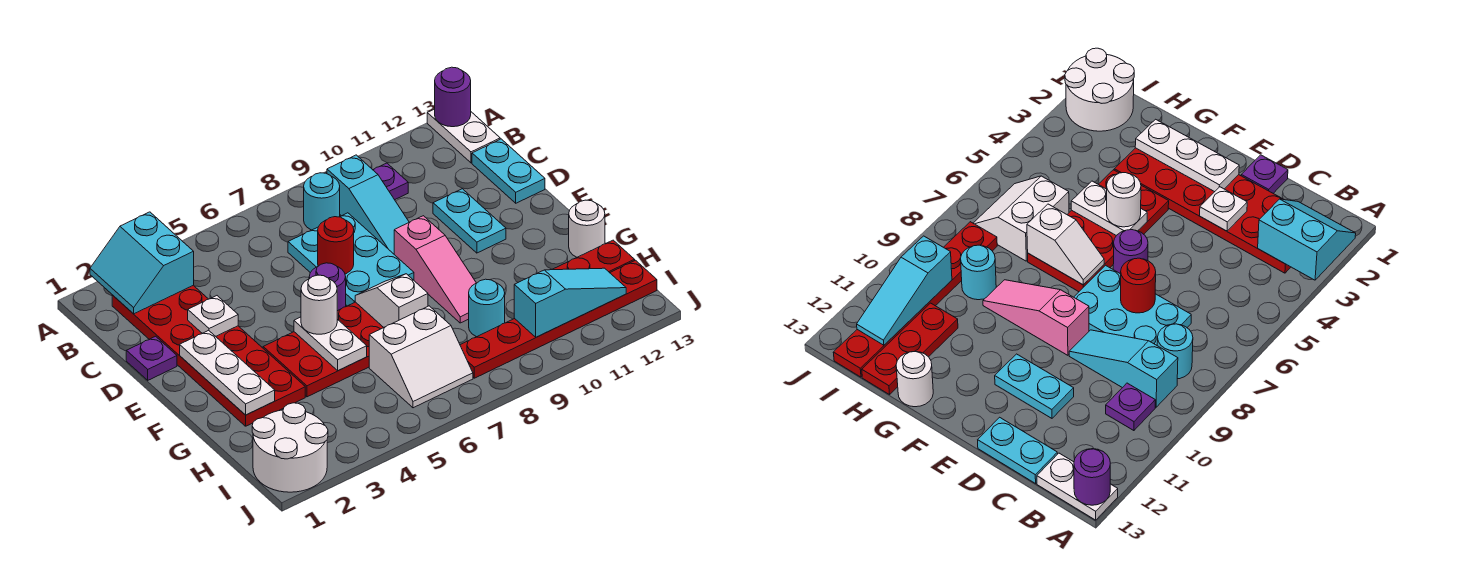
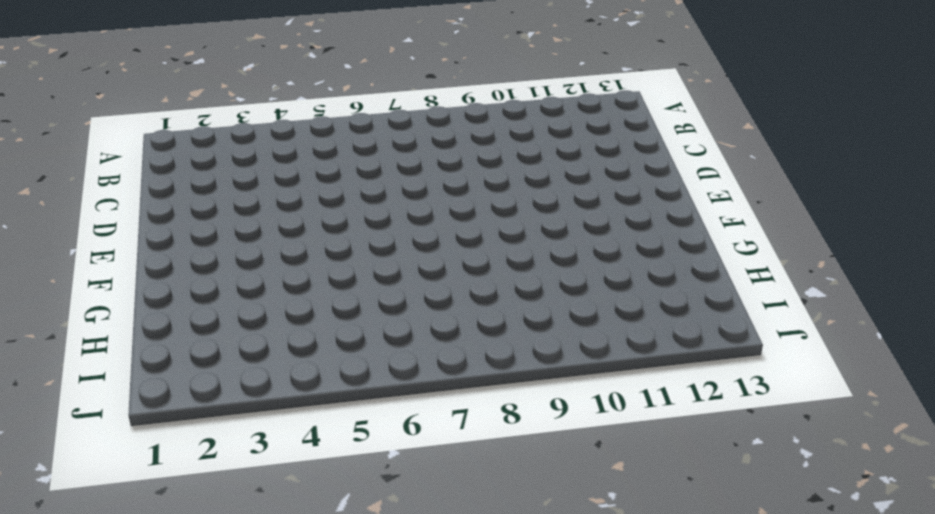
none -> white plate A13:B13 level 1
none -> red plate B2:G3 level 1
none -> cyan round brick B8 level 1

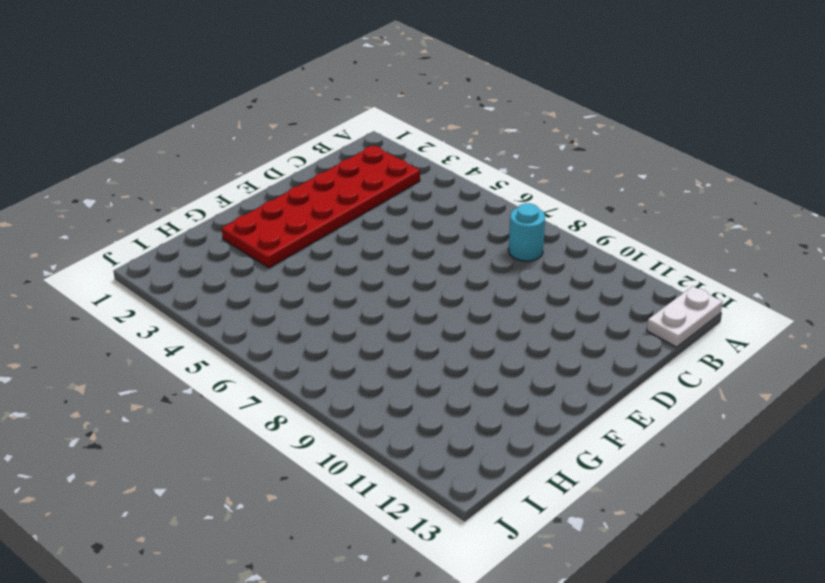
none -> cyan slope B9:D9 level 1 top B
none -> purple plate B10 level 1
none -> cyan plate C7:E8 level 1

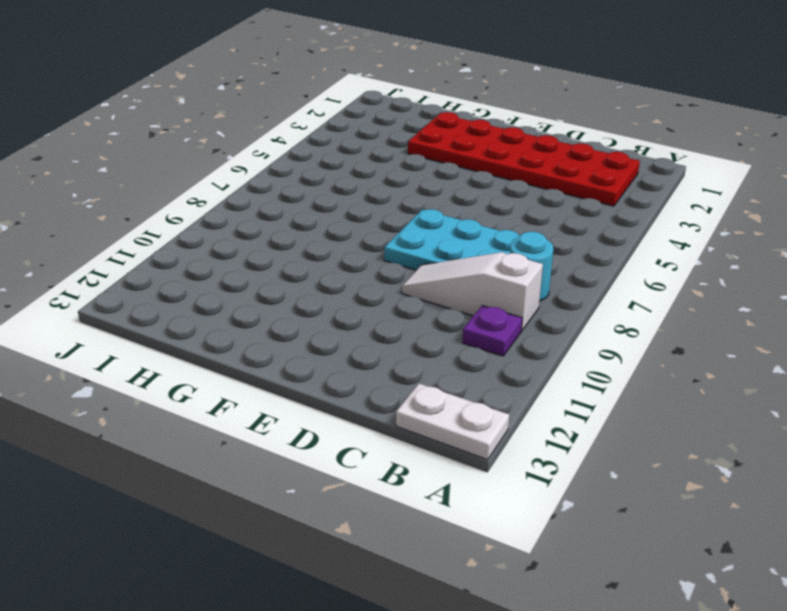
white slope B9:D9 level 1 top B -> cyan slope B9:D9 level 1 top B
none -> cyan plate C13:D13 level 1
none -> purple plate D1 level 1
none -> cyan plate D11:E11 level 1

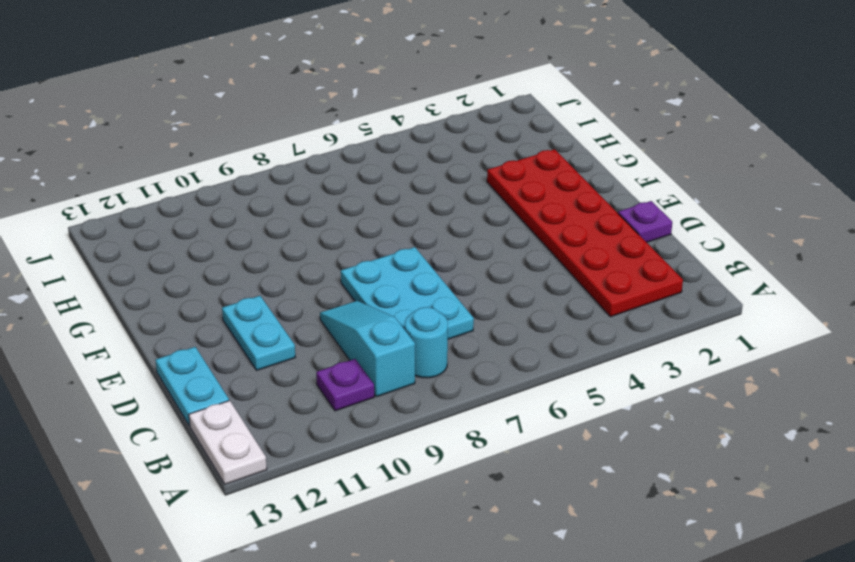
none -> purple round brick E6 level 1
none -> pink slope E9:G9 level 1 top E
none -> red plate F4:G7 level 1

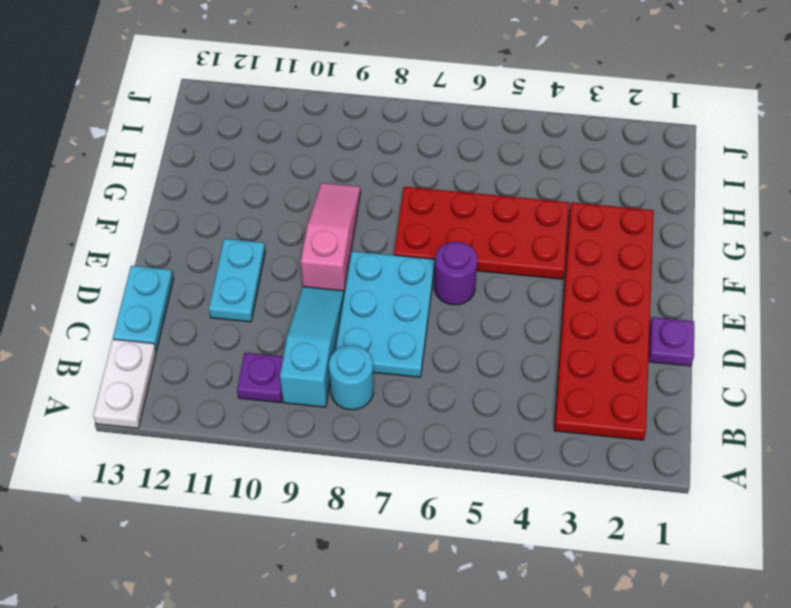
none -> white round brick G13 level 1
none -> white slope H6:I7 level 1 top H
none -> cyan round brick H9 level 1

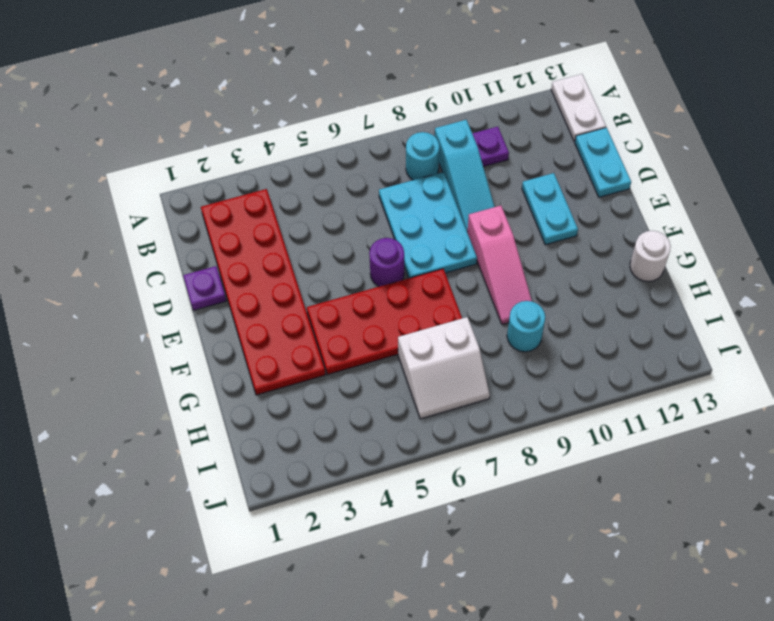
none -> red plate H11:H13 level 1
none -> white round brick I1:J2 level 1
none -> red plate I8:I13 level 1

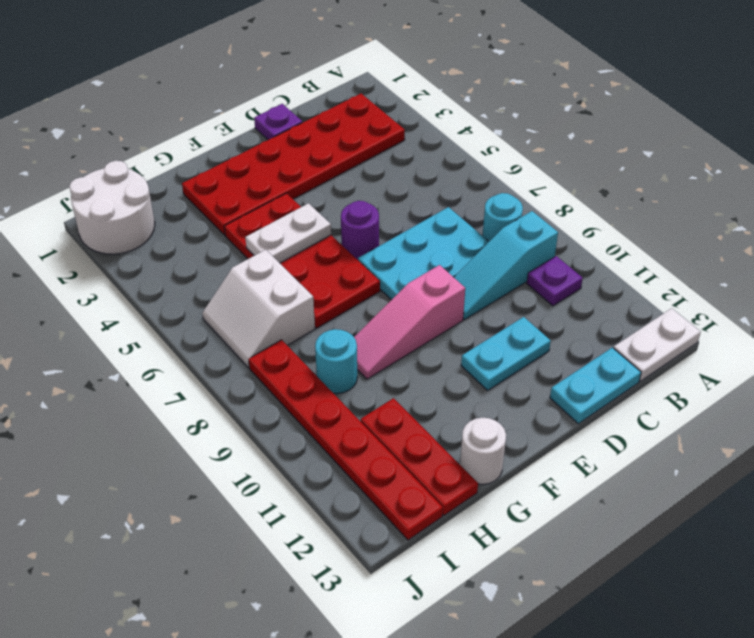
none -> cyan slope A2:B3 level 2 top 3
none -> purple round brick A13 level 2
none -> white plate D3 level 2

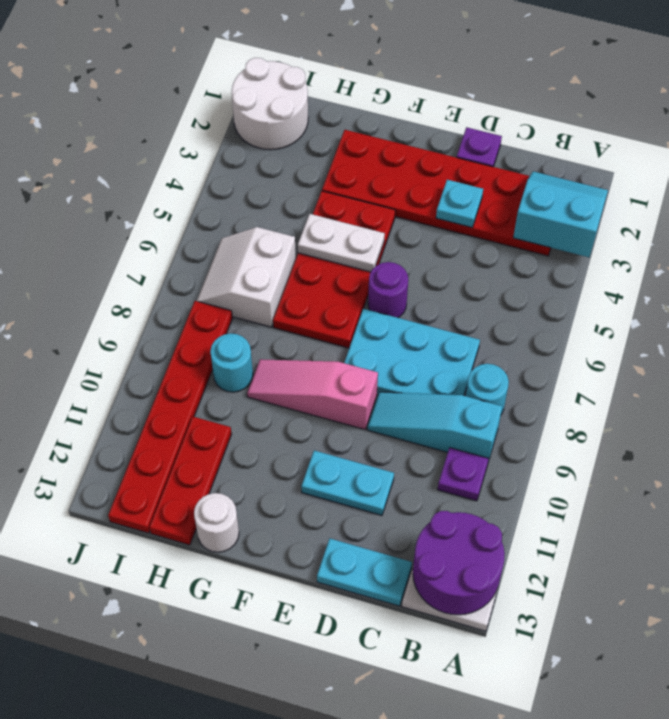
purple round brick A12:B13 level 2 -> purple round brick A13 level 2
cyan plate D3 level 2 -> white plate D3 level 2
none -> red round brick D7 level 2
none -> white plate E2:G2 level 2
none -> white slope F7:G7 level 2 top G

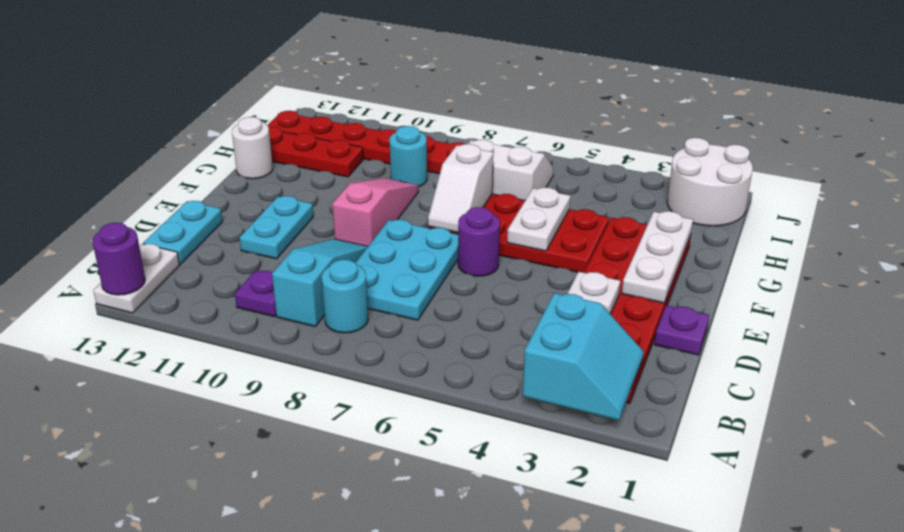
none -> red round brick D7 level 2
none -> cyan slope I10:I12 level 2 top 10
none -> white round brick F5 level 3

